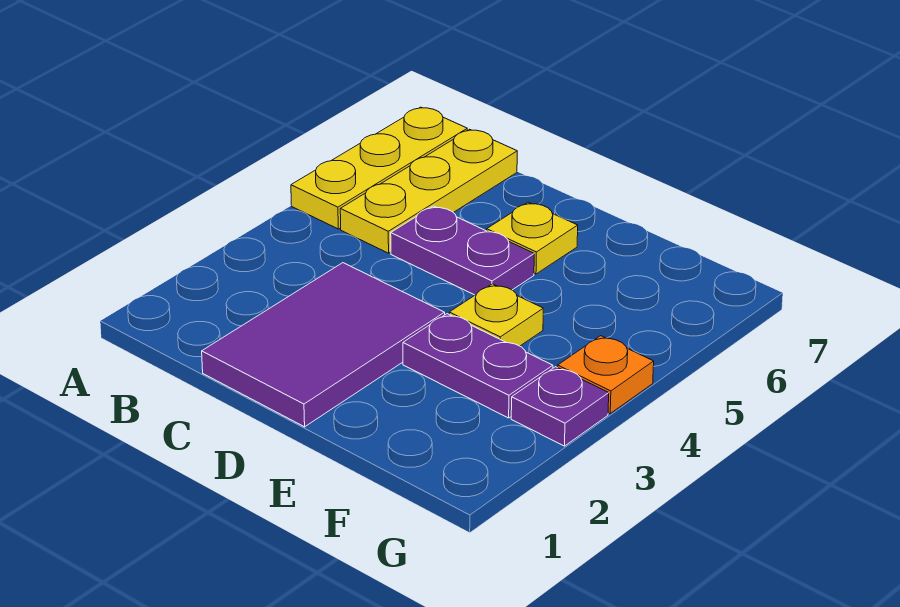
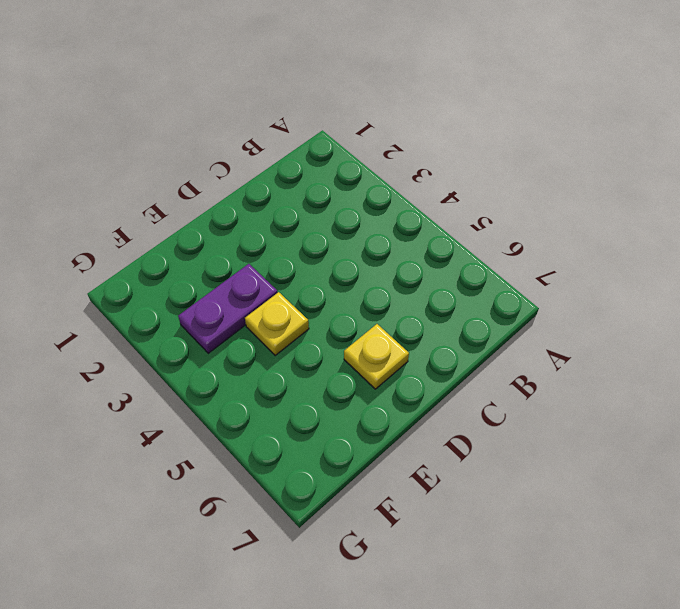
none -> yellow plate A5:A7 level 1
none -> yellow plate B5:B7 level 1

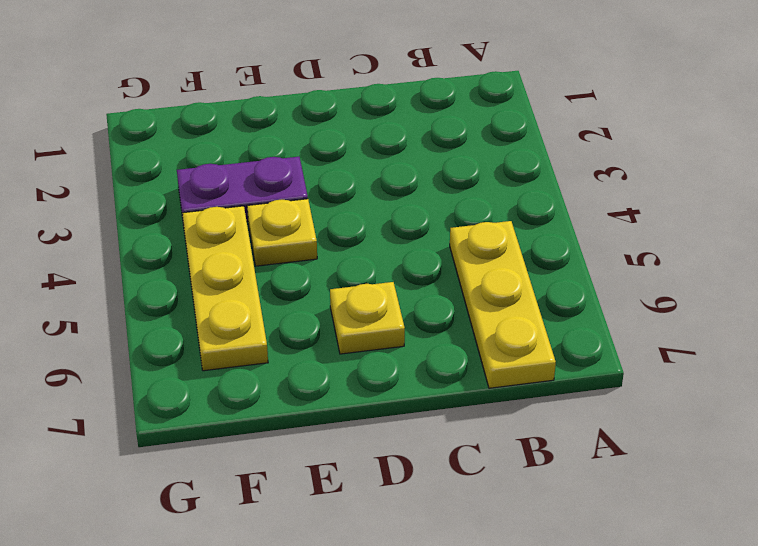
yellow plate F4:F6 level 1 -> yellow plate A5:A7 level 1
none -> purple tile C1:D3 level 1
none -> purple plate C5:D5 level 1

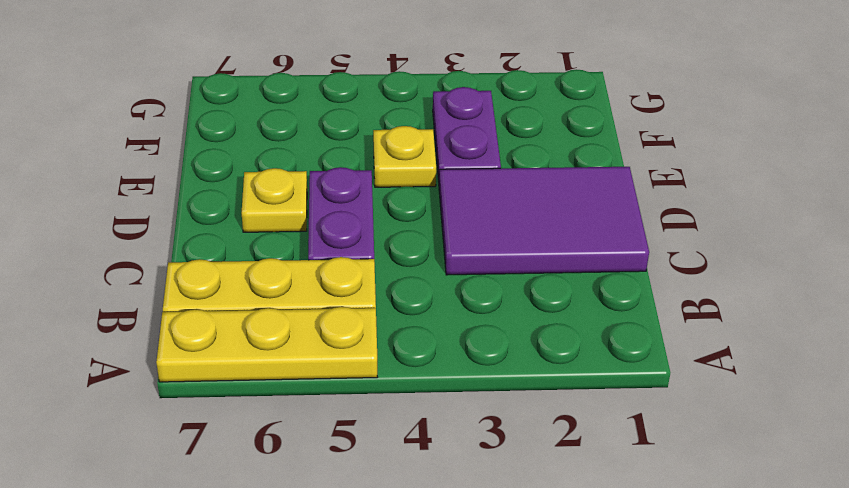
none -> purple plate G3 level 1
none -> orange plate G4 level 1

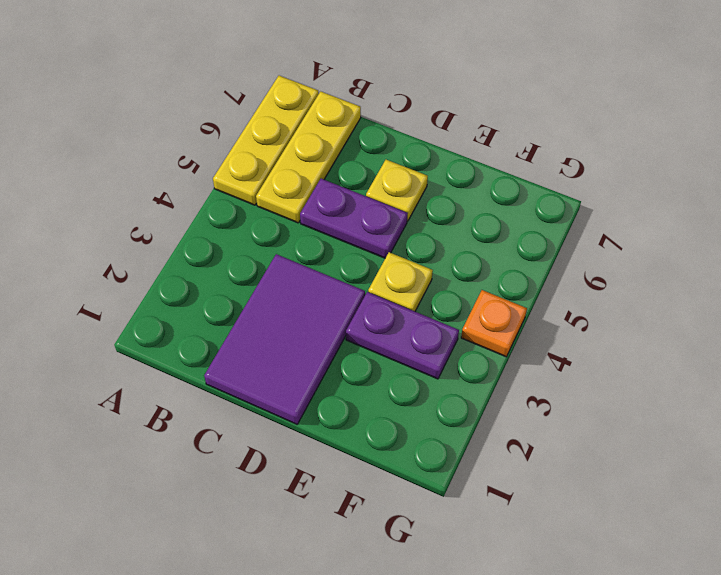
none -> purple plate G3 level 1

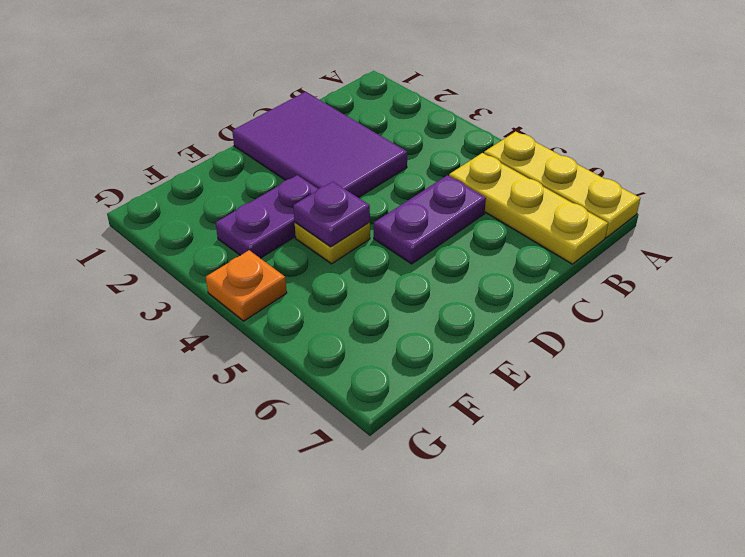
purple plate E4 level 2 -> purple plate G3 level 1
none -> yellow plate D6 level 1

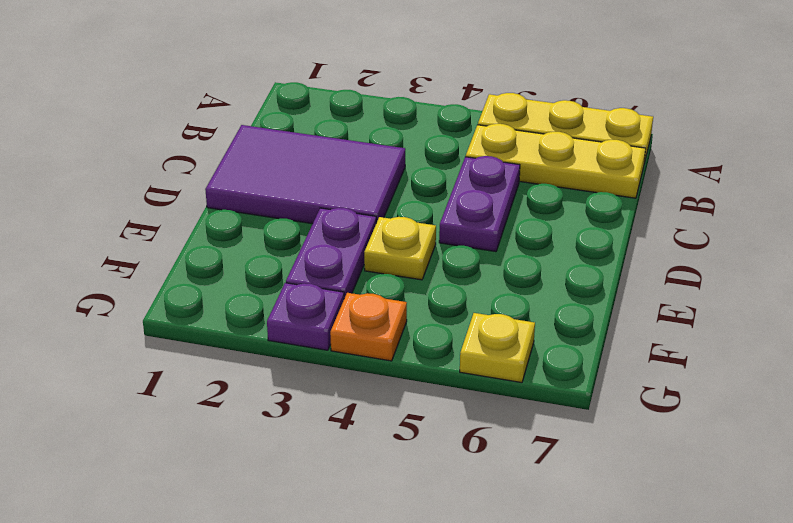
yellow plate G6 level 1 -> yellow plate D6 level 1

